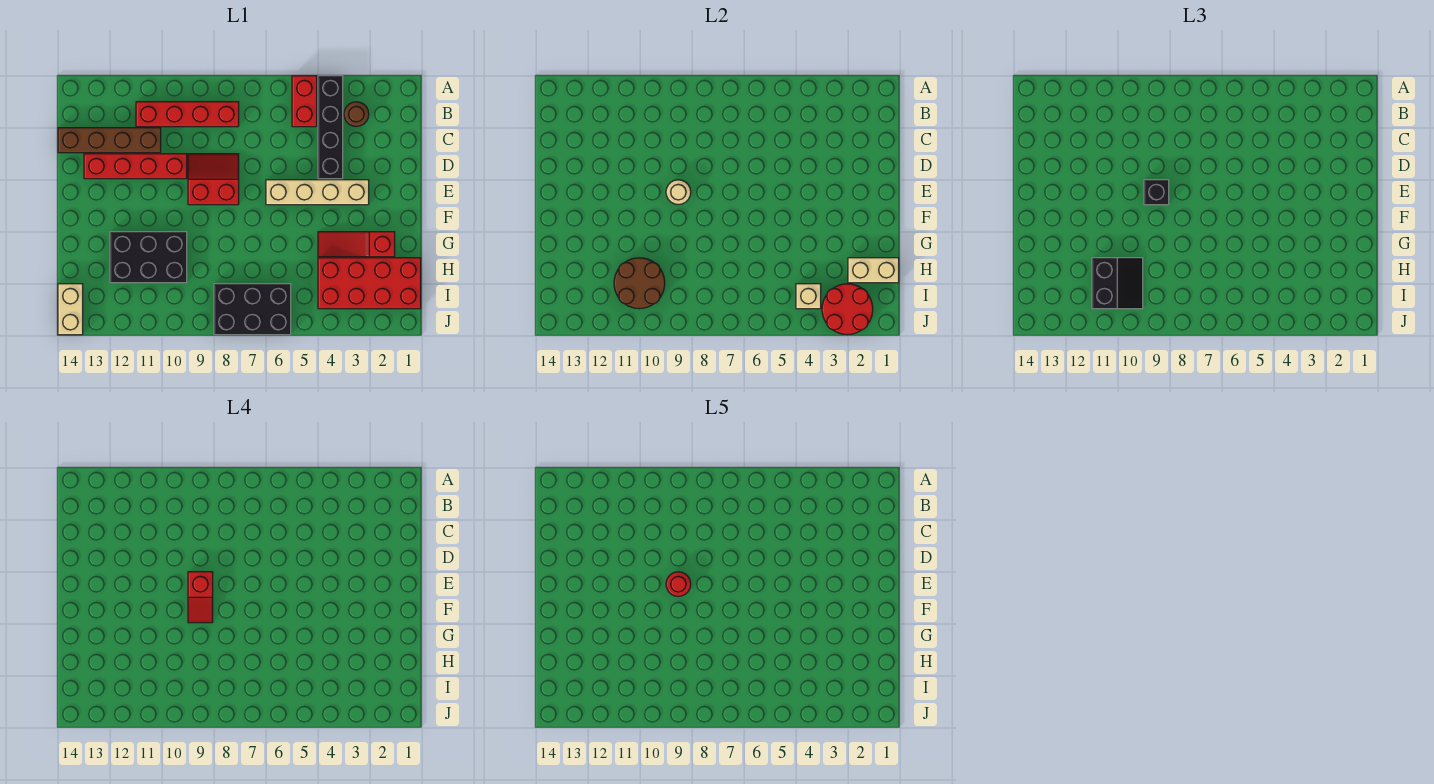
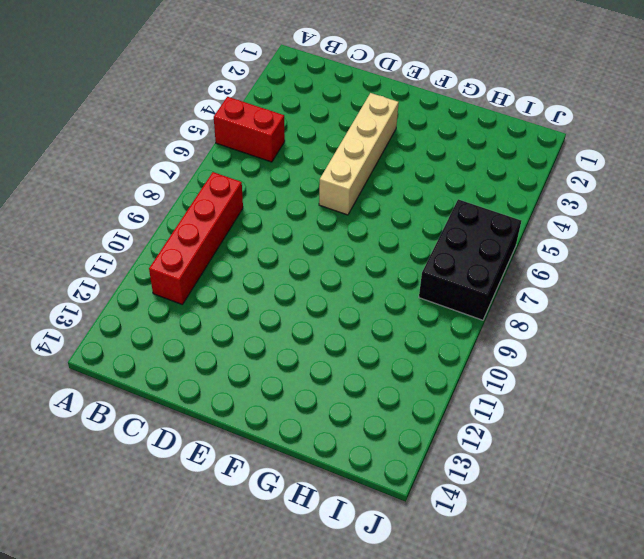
none -> black brick A4:D4 level 1
none -> brown round brick B3 level 1
none -> brown brick C11:C14 level 1

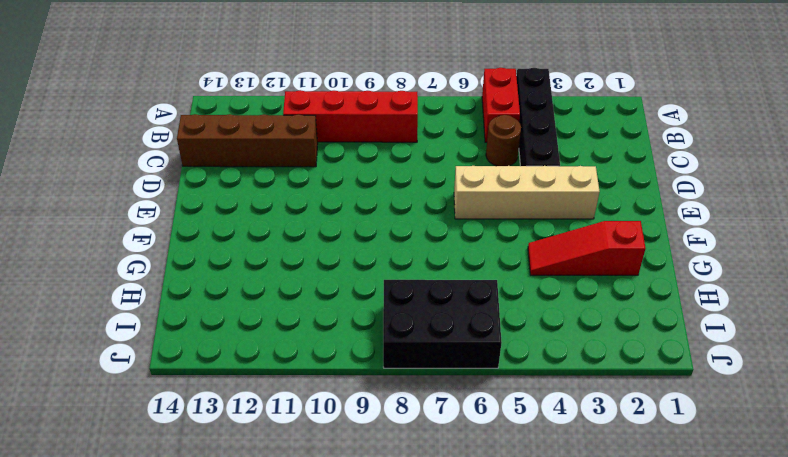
brown round brick C5 level 1 -> brown round brick B3 level 1
none -> red slope D8:E9 level 1 top E
none -> red brick D10:D13 level 1
none -> black brick G10:H12 level 1

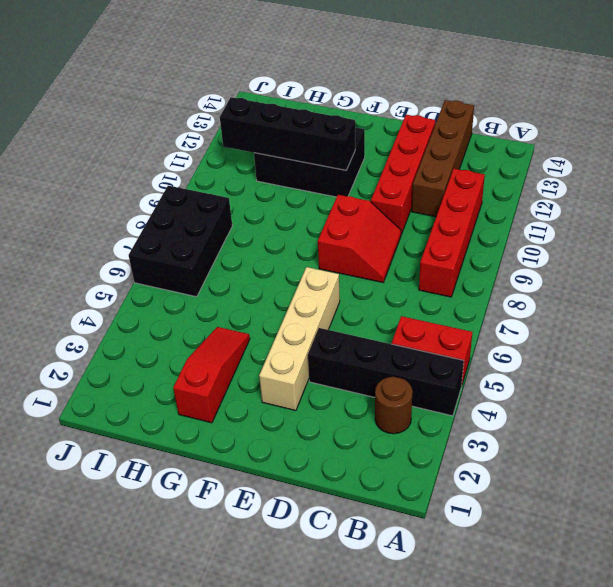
black brick F11:H12 level 1 -> black brick G10:H12 level 1
black brick F11:I11 level 2 -> brown round brick H10:I11 level 2
none -> red brick H1:I4 level 1
none -> tan brick I14:J14 level 1
none -> tan round brick E9 level 2

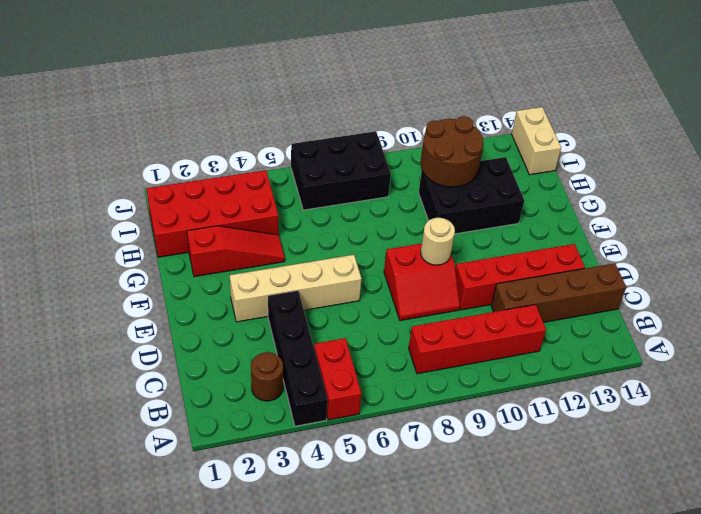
none -> tan brick H1:H2 level 2
none -> red round brick I2:J3 level 2
none -> tan brick I4 level 2

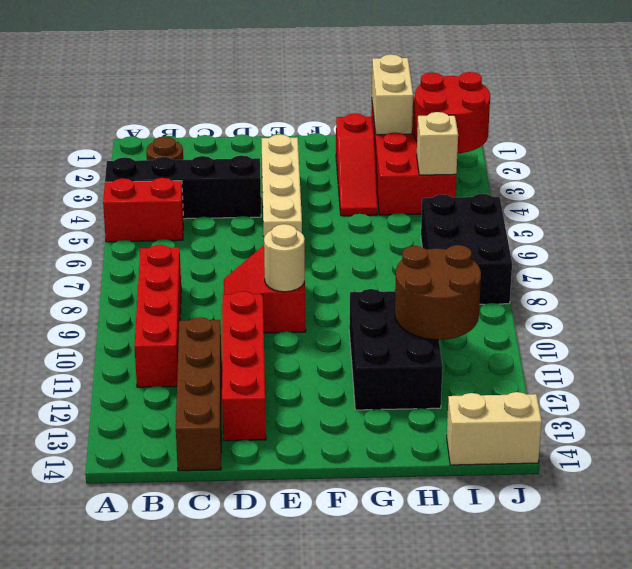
none -> black brick E9 level 3
none -> black slope H10:I11 level 3 top 11
none -> red slope E9:F9 level 4 top E

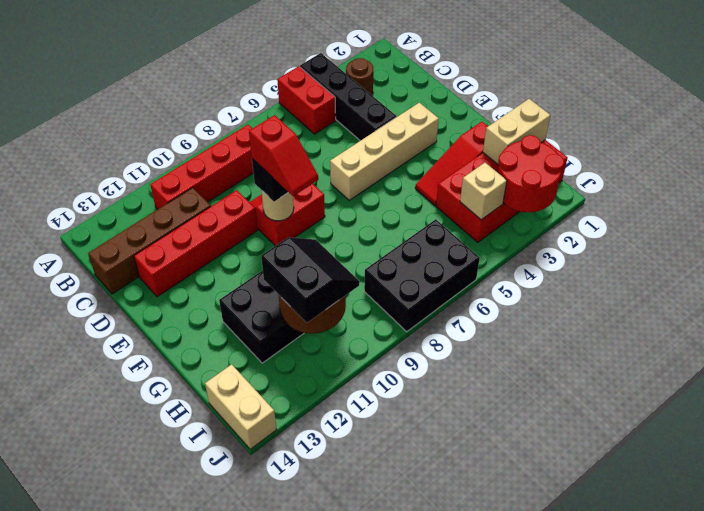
none -> red round brick E9 level 5

